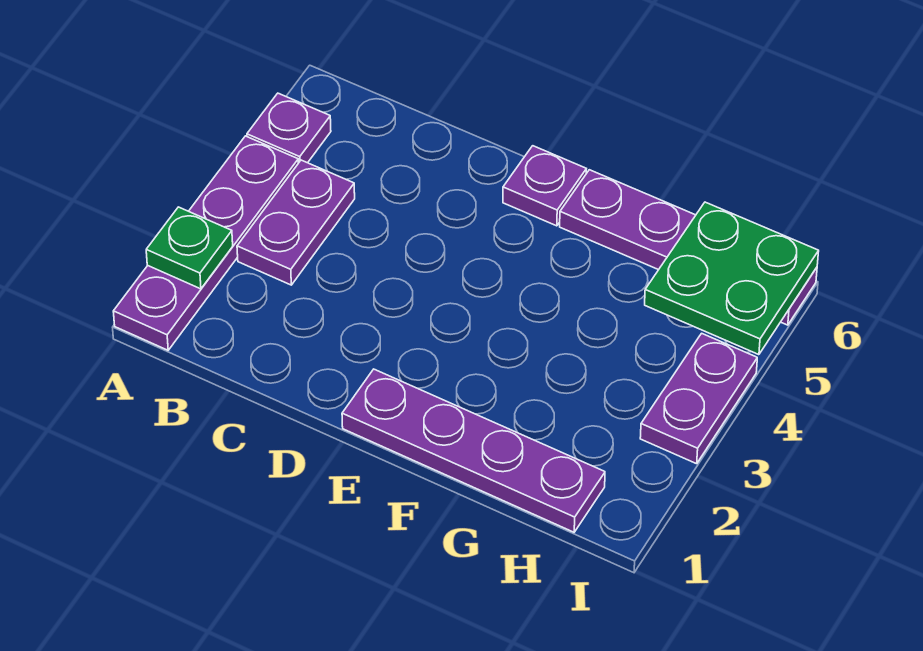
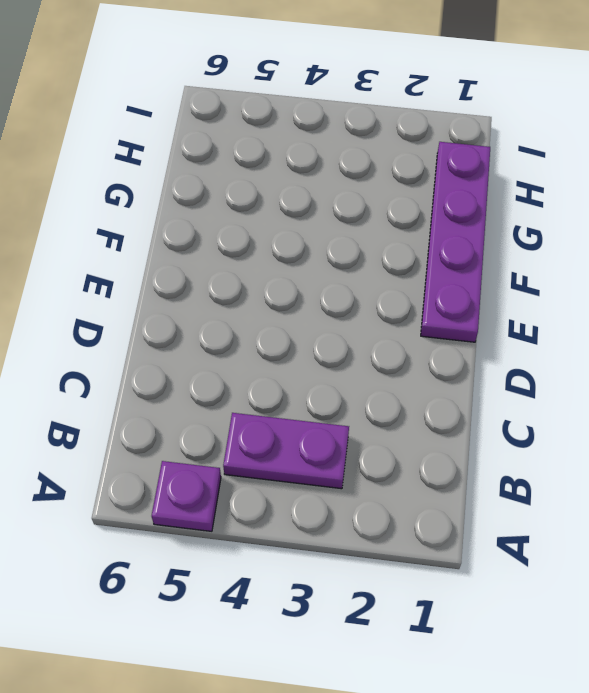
none -> purple plate A1:A4 level 1
none -> purple plate E6 level 1

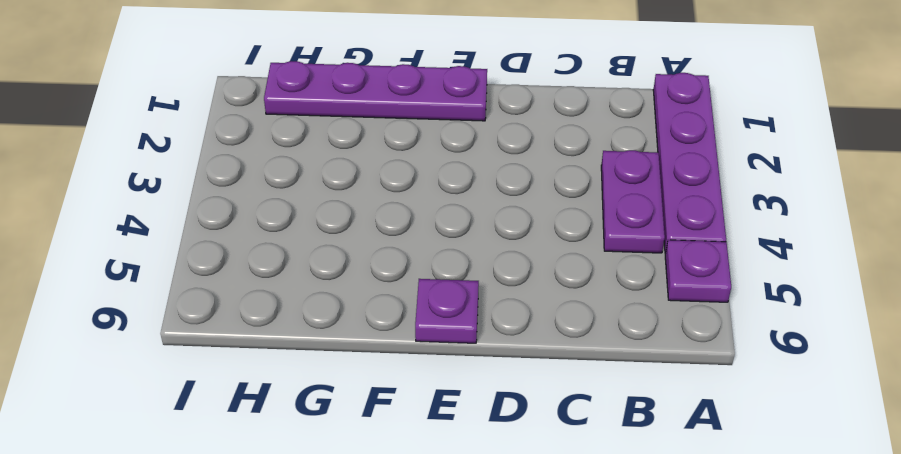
none -> purple plate F6:I6 level 1
none -> purple plate I3:I4 level 1

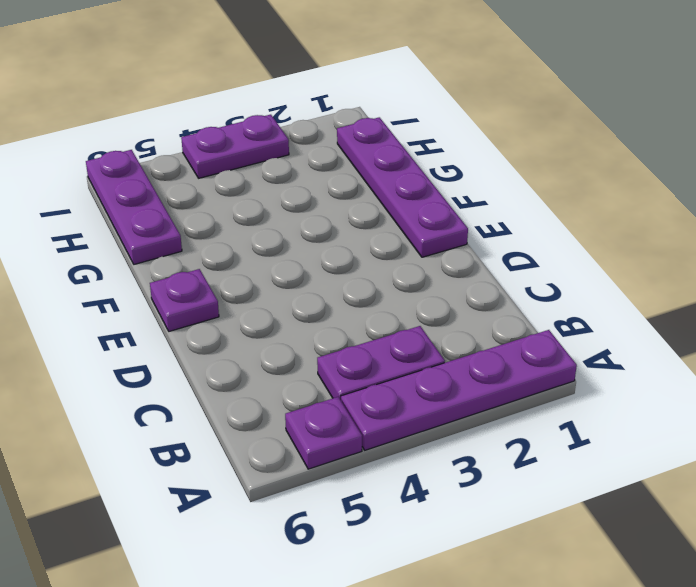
purple plate G6:I6 level 1 -> purple plate F6:I6 level 1
none -> green plate A2 level 2
none -> green plate H5:I6 level 2

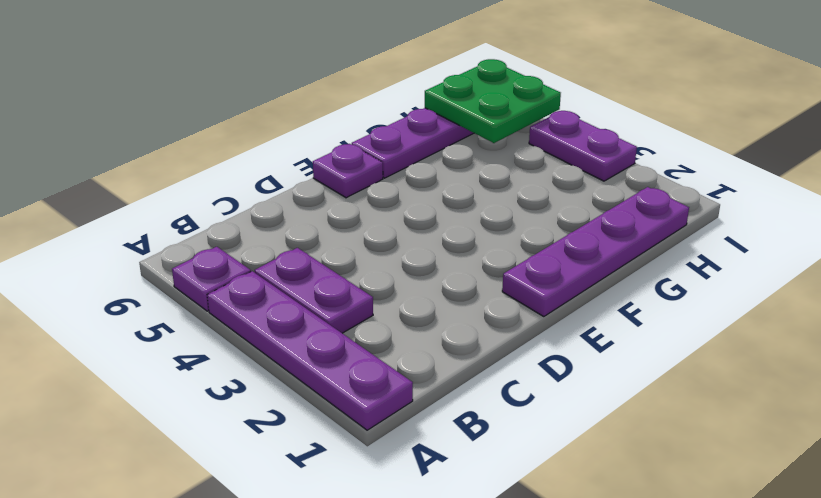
none -> green plate A2 level 2

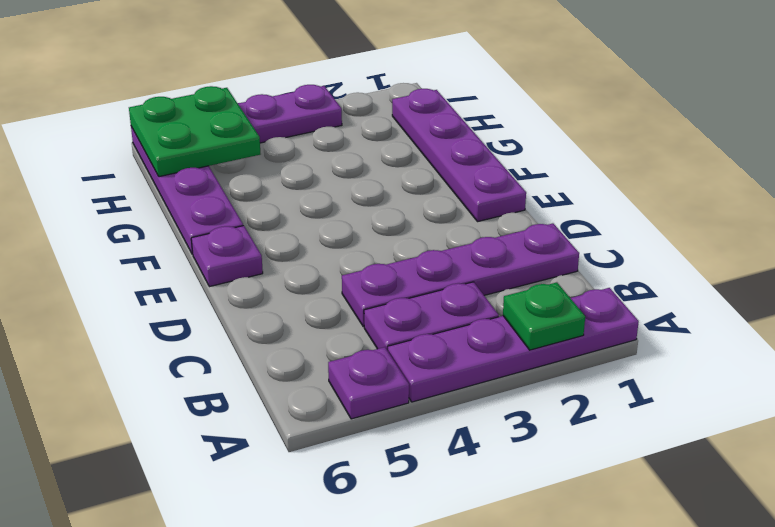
purple plate C1:C4 level 1 -> none

